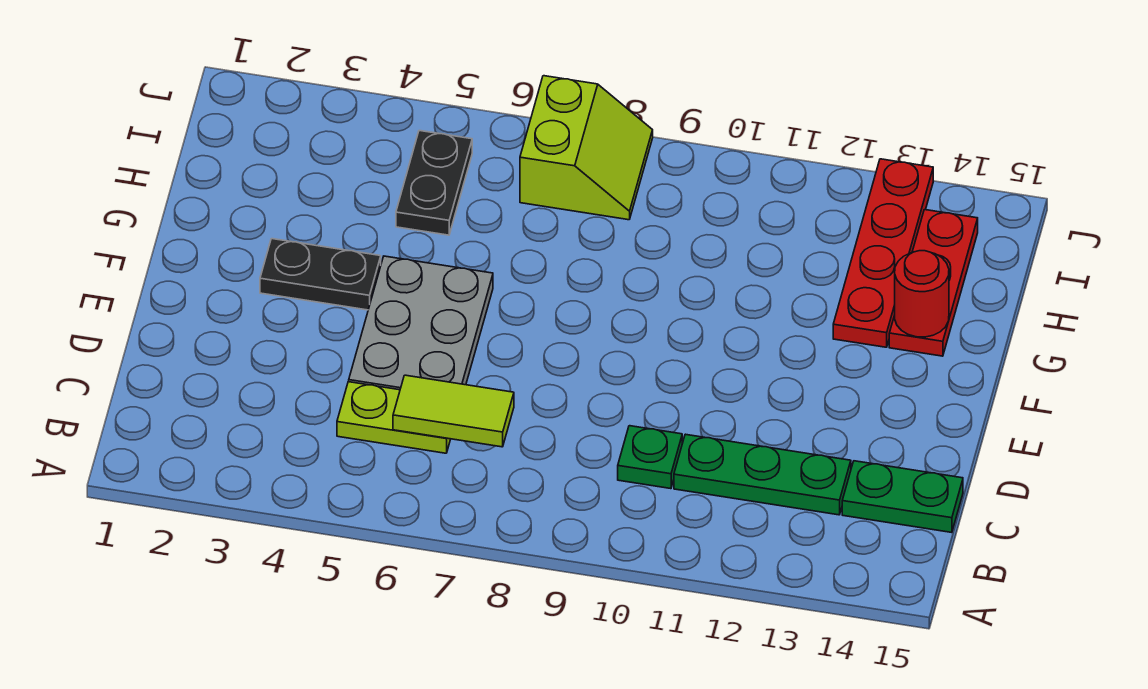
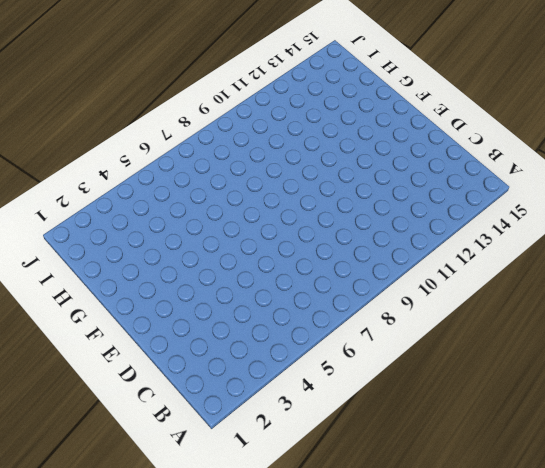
none -> lime plate C5:C6 level 1
none -> green plate C10 level 1
none -> green plate C11:C13 level 1

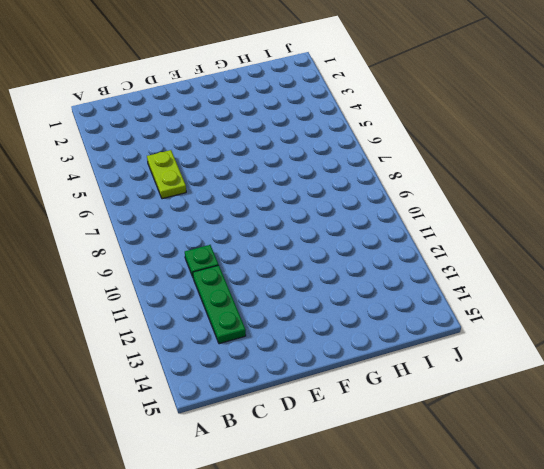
none -> green plate C14:C15 level 1
none -> grey plate D5:F6 level 1
none -> black plate F3:F4 level 1

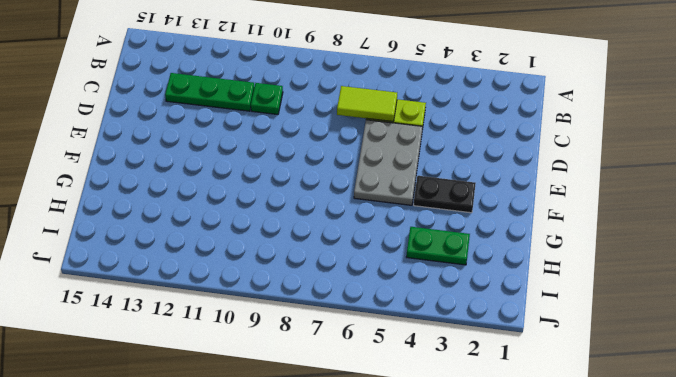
green plate H3:H4 level 1 -> green plate C14:C15 level 1
none -> red plate G13:J13 level 1
none -> red plate G14:I14 level 1
none -> black plate H5:I5 level 1

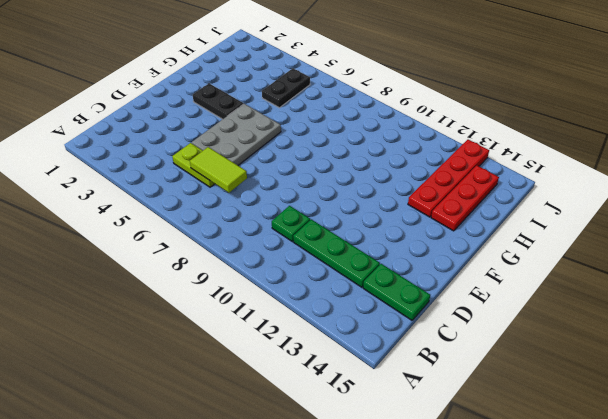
none -> lime slope I7:J8 level 1 top 7
none -> red round brick G14 level 2

